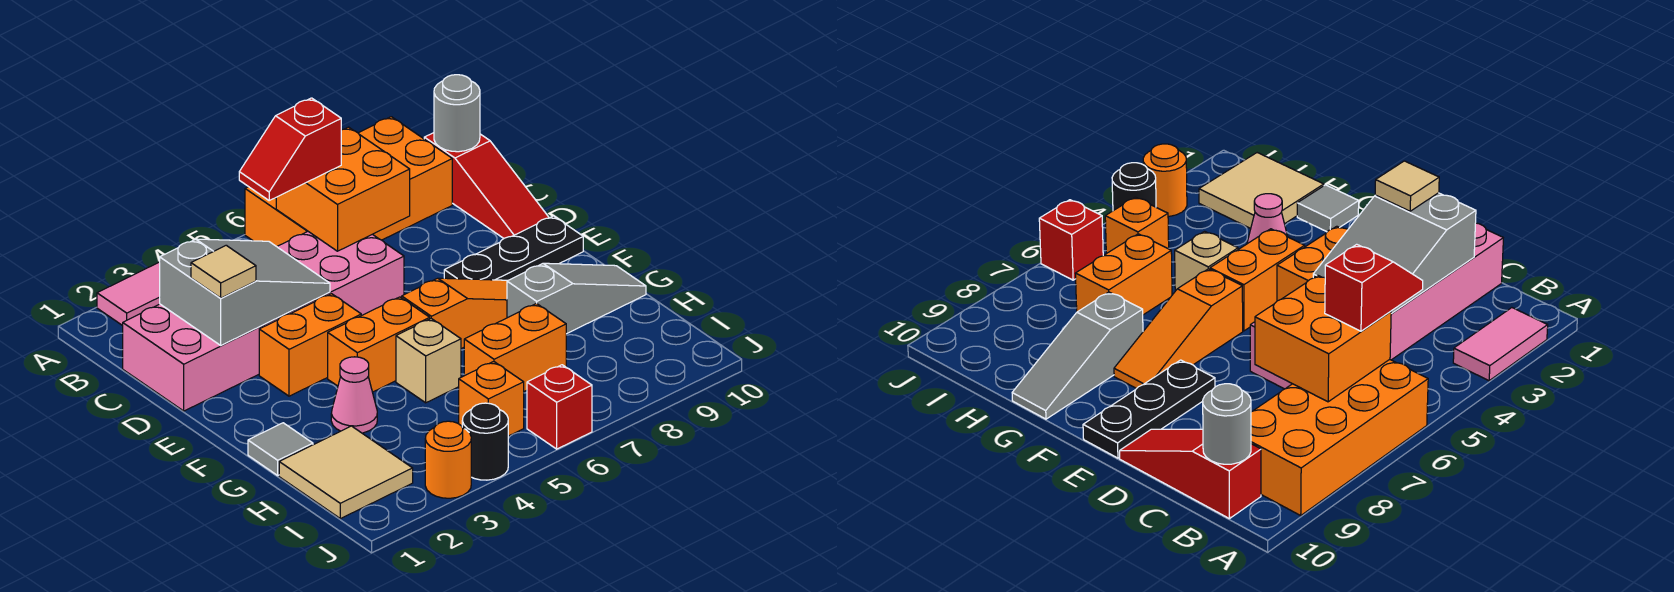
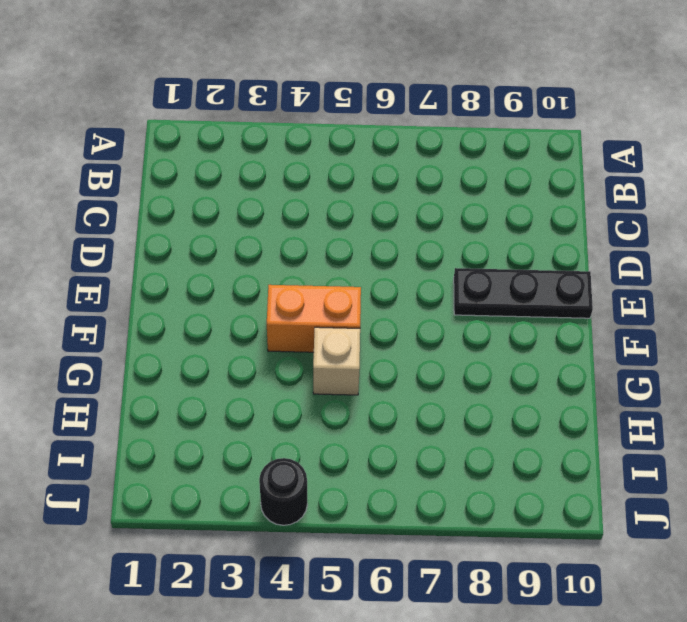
none -> pink tile A2:A3 level 1
none -> orange brick A6:B9 level 1
none -> red slope B10:D10 level 1 top B

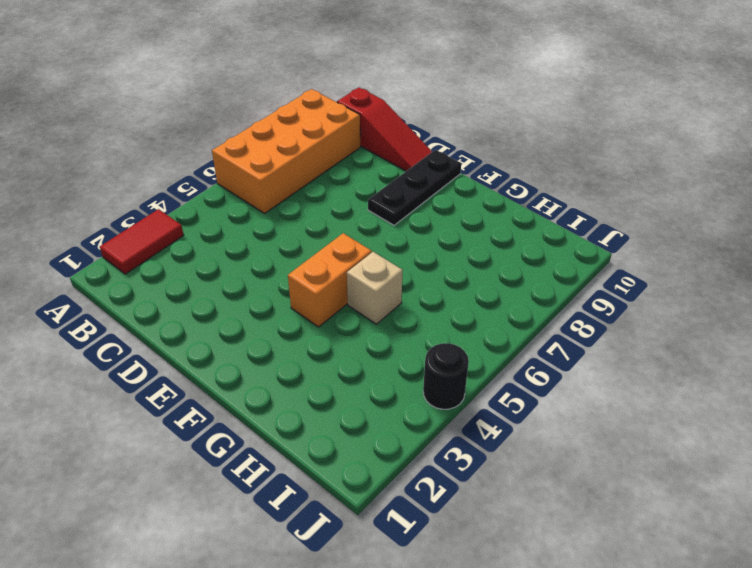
red tile A2:A3 level 1 -> pink tile A2:A3 level 1
none -> pink brick C1:D6 level 1
none -> orange brick E3:E4 level 1
none -> orange slope F6:F8 level 1 top 6

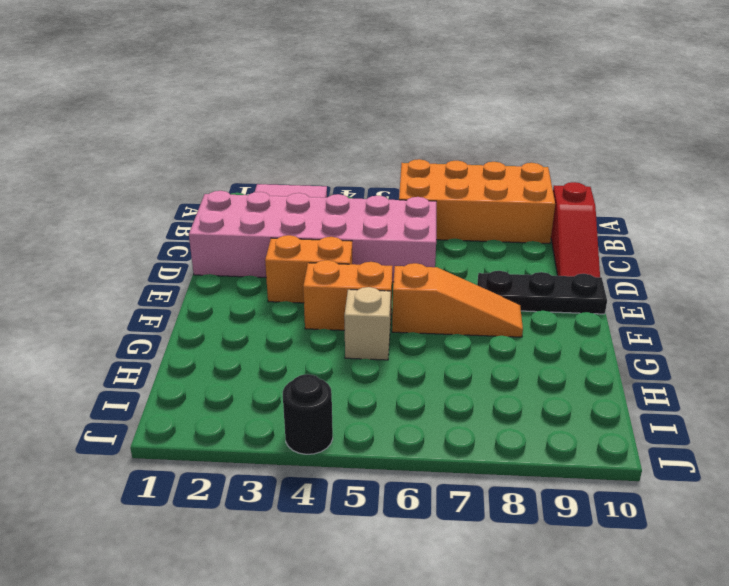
none -> grey tile G1 level 1
none -> pink cone G3 level 1
none -> grey slope G8:G10 level 1 top 8

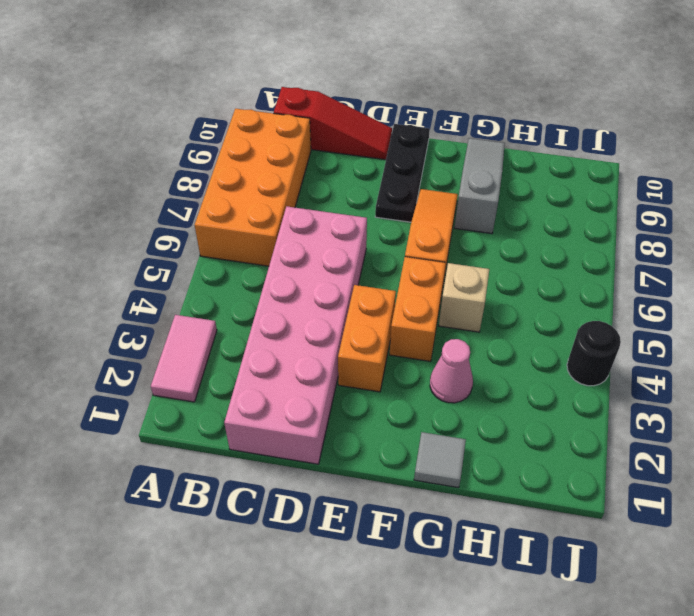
none -> tan tile H1:I2 level 1
none -> orange brick H6:H7 level 1
none -> orange brick I5 level 1

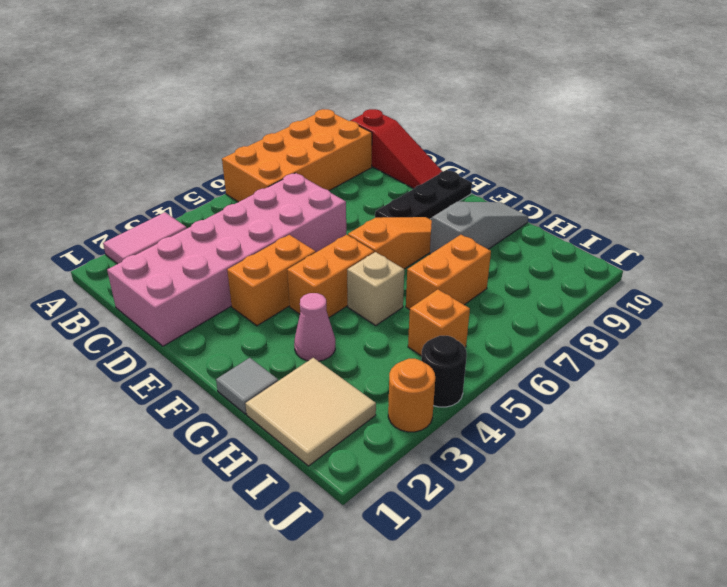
none -> red brick J6 level 1
none -> orange brick B6:C7 level 2
none -> grey round brick B10 level 2

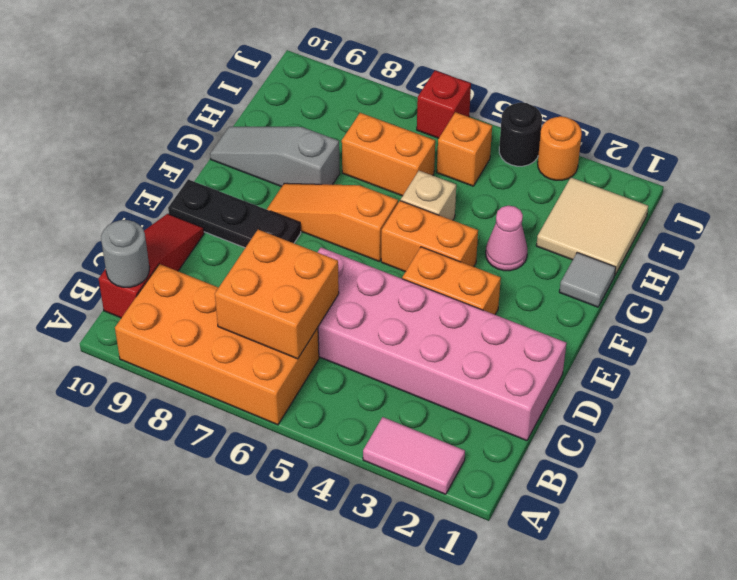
none -> grey slope C2:D4 level 2 top 2
none -> red slope B5:B6 level 3 top 6
none -> tan tile D2 level 3

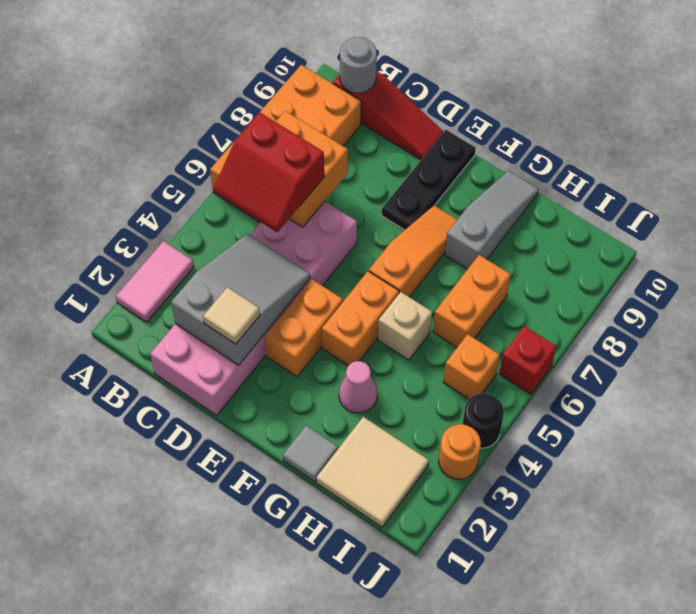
red slope B5:C6 level 3 top 6 -> red slope B5:B6 level 3 top 6

